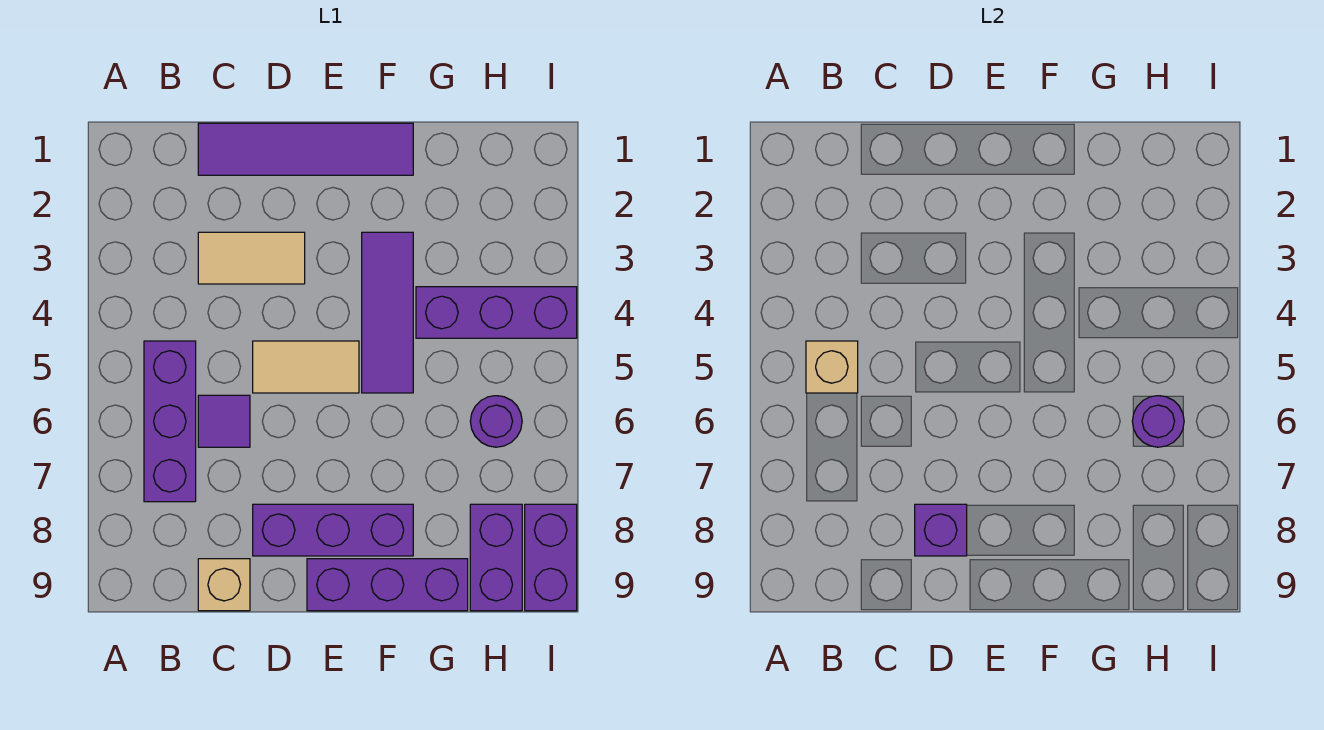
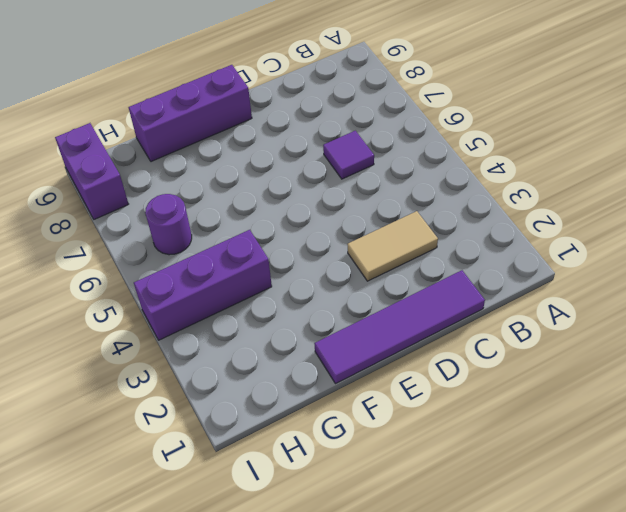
none -> purple brick B5:B7 level 1
none -> tan brick C9 level 1
none -> tan tile D5:E5 level 1

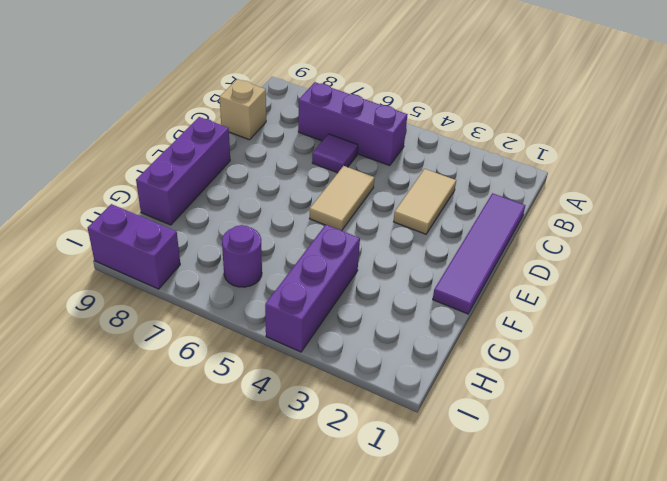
none -> purple brick D8:F8 level 1
none -> purple tile F3:F5 level 1
none -> purple brick H8:H9 level 1

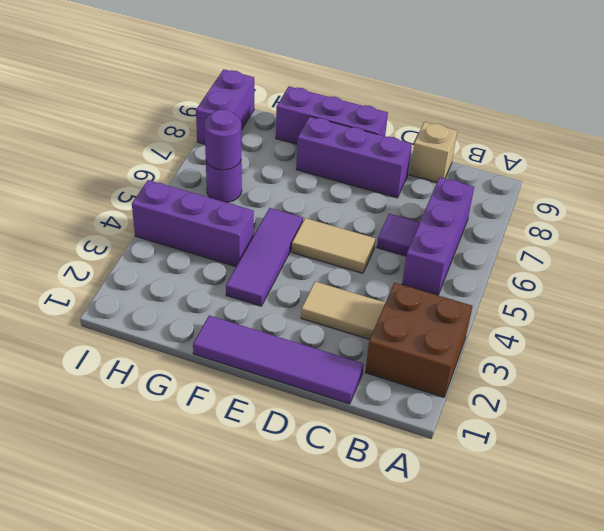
brown brick A2:B3 level 1 -> none
none -> purple brick H8:H9 level 1
none -> tan brick B5 level 2
none -> purple brick D8 level 2

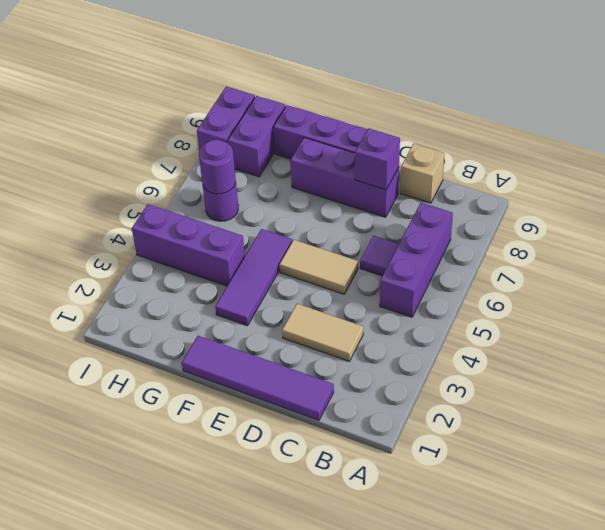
none -> tan brick B5 level 2

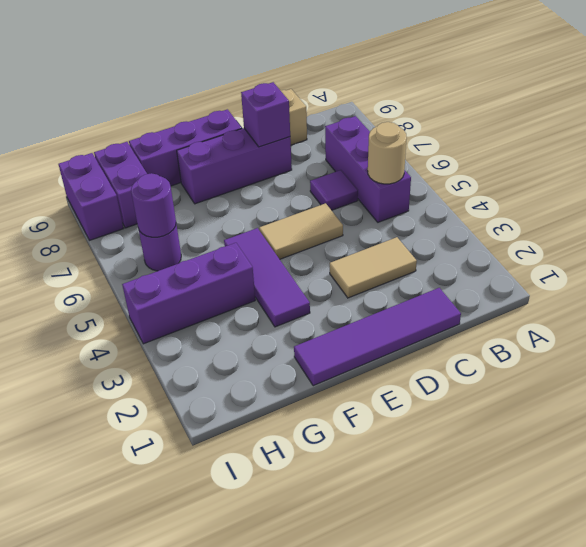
tan round brick B5 level 2 -> tan brick B5 level 2

